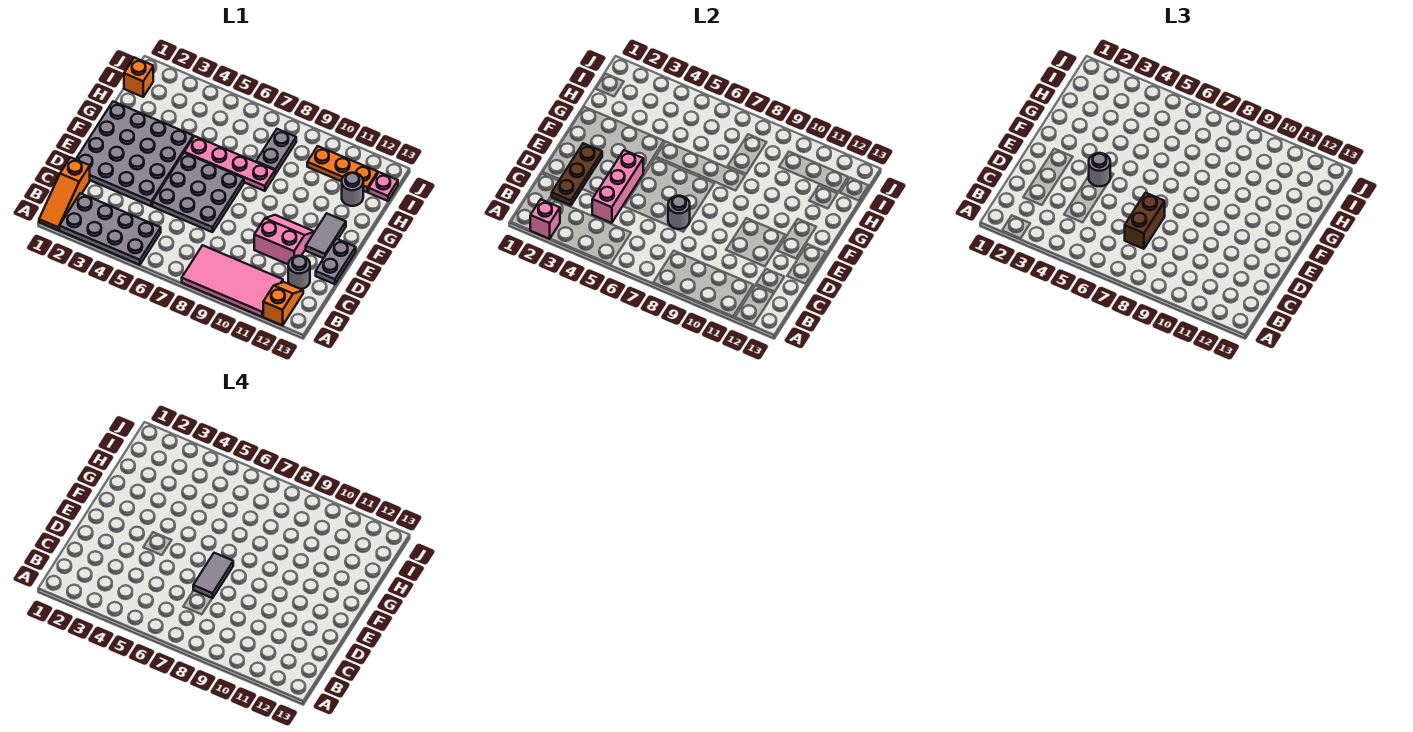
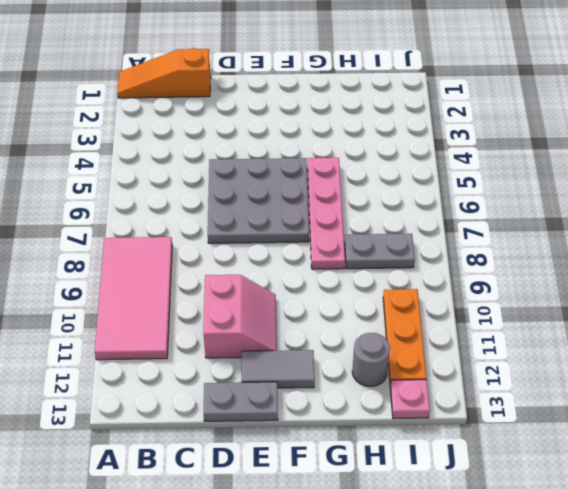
none -> grey plate A2:B5 level 1
none -> orange slope A12:B12 level 1 top A
none -> grey round brick C12 level 1

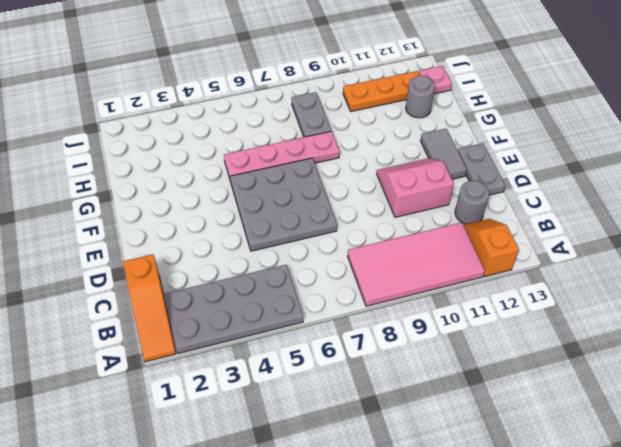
none -> grey plate D1:G4 level 1
none -> orange brick I1 level 1
none -> pink brick A2 level 2

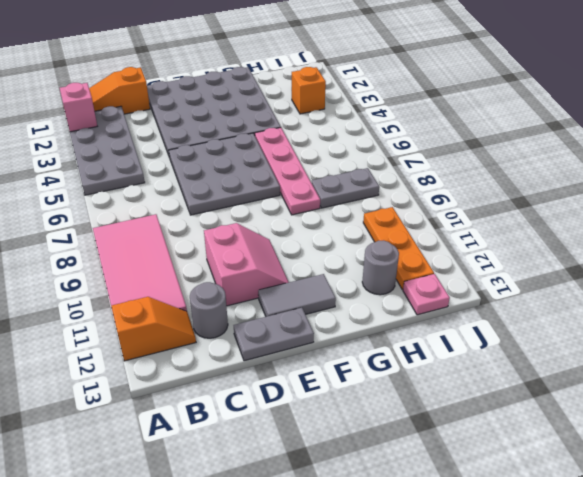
orange brick I3 level 1 -> orange brick I1 level 1
none -> brown plate C2:E2 level 2
none -> pink brick C4:E4 level 2
none -> grey round brick D7 level 2

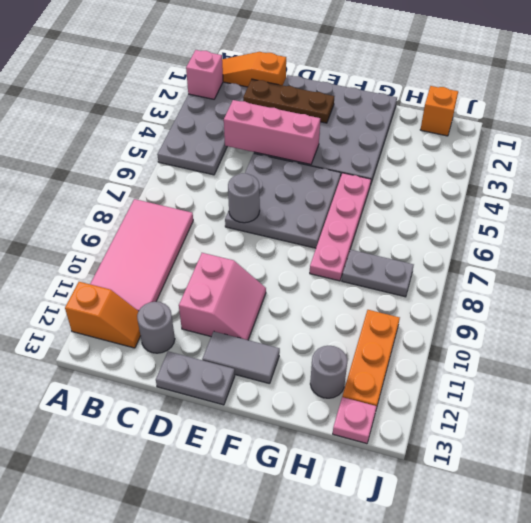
none -> brown brick C7:D7 level 3
none -> grey round brick E4 level 3
none -> grey tile D7:E7 level 4

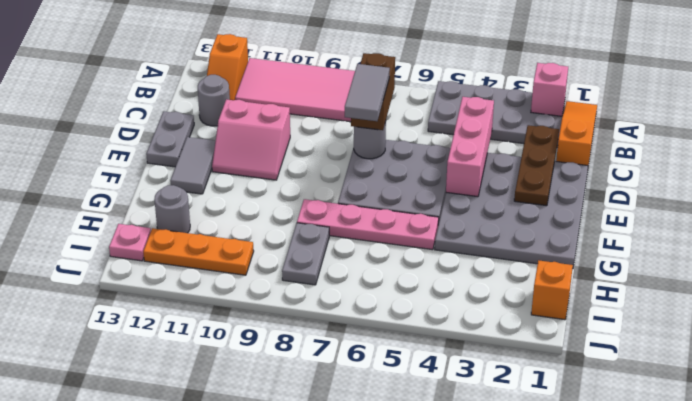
none -> grey round brick E4 level 3

